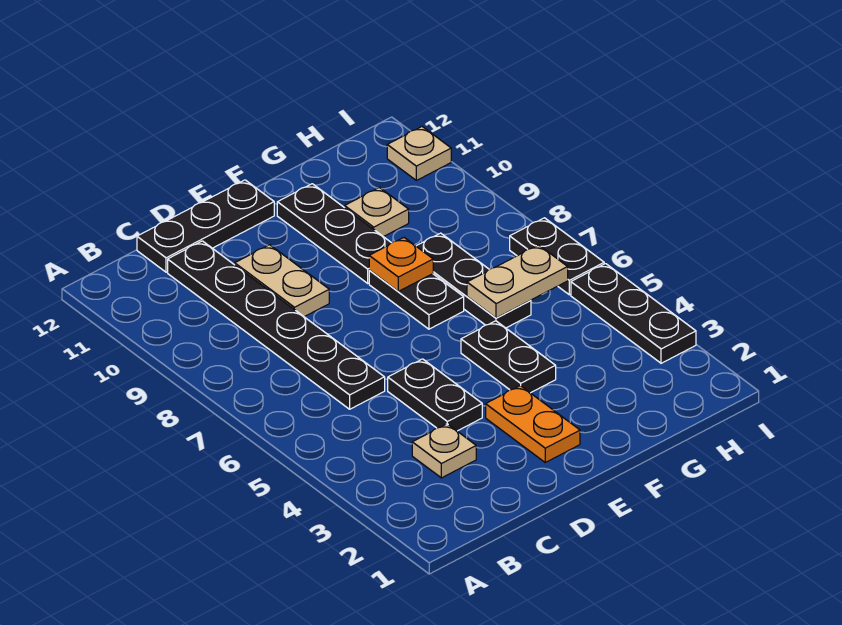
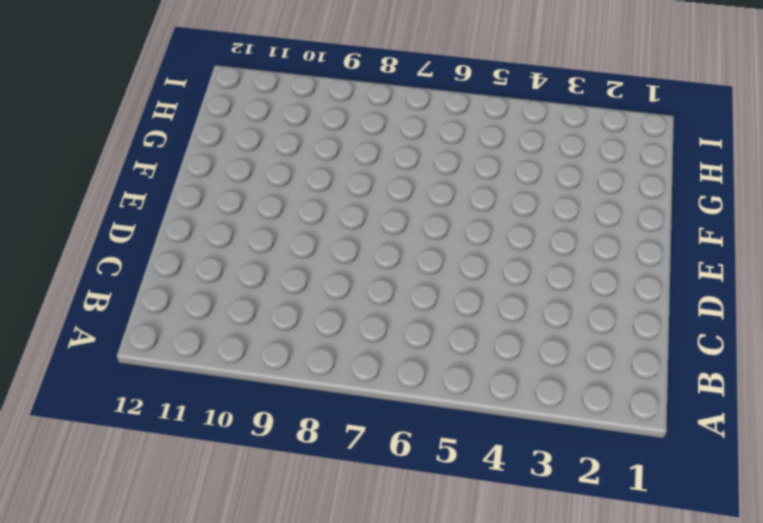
none -> tan plate C3 level 1
none -> black plate C6:C11 level 1
none -> black plate C12:E12 level 1

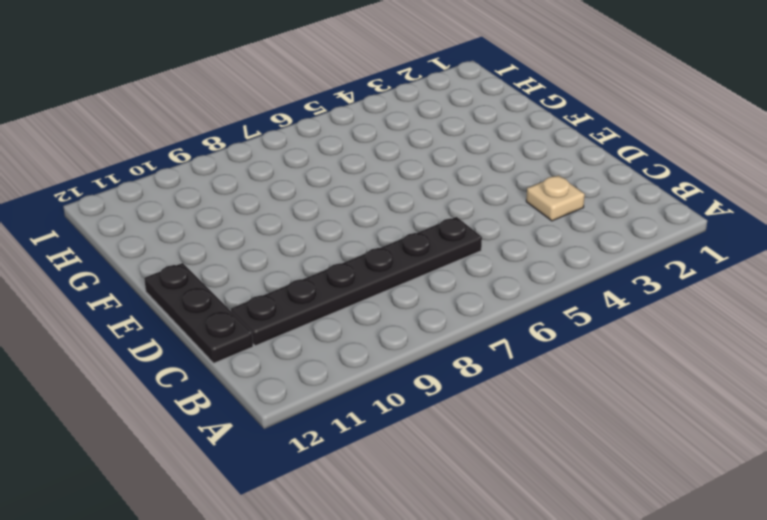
none -> black plate D4:D5 level 1
none -> tan plate D9:D10 level 1
none -> orange plate E2:E3 level 1

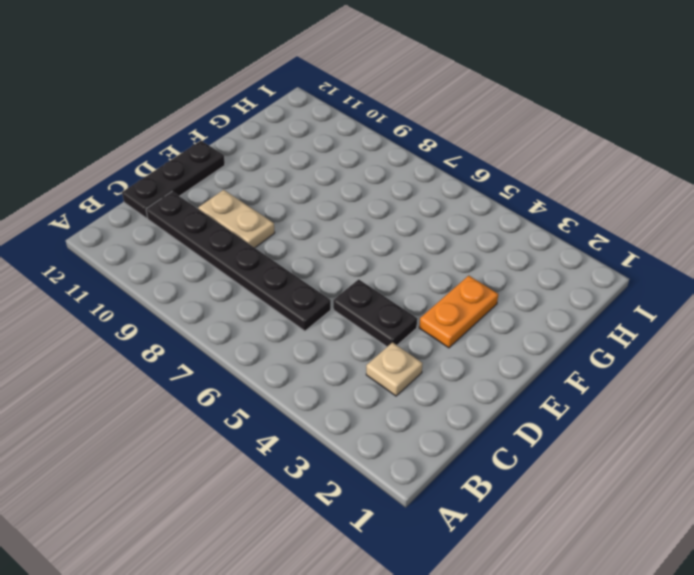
orange plate E3:F3 level 1 -> orange plate E2:E3 level 1
none -> black plate F4:F5 level 1
none -> black plate F7:F8 level 1
none -> black plate F9:F11 level 1

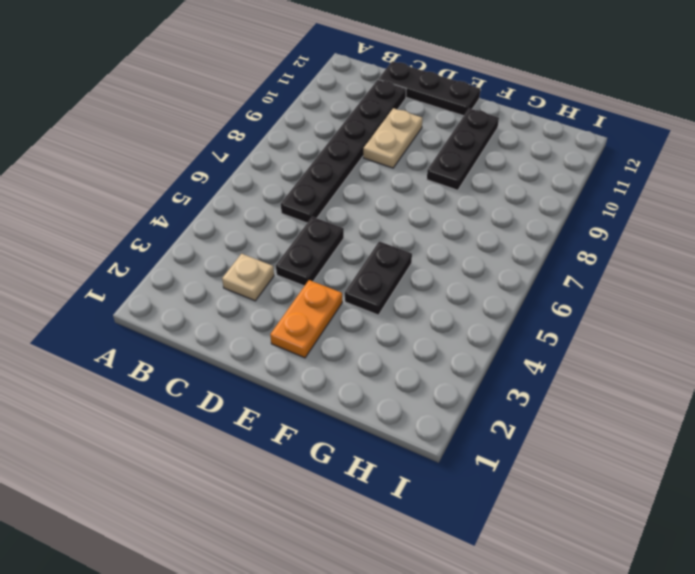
none -> black plate F7:F8 level 1
none -> black plate G6:G8 level 1
none -> tan plate G10 level 1

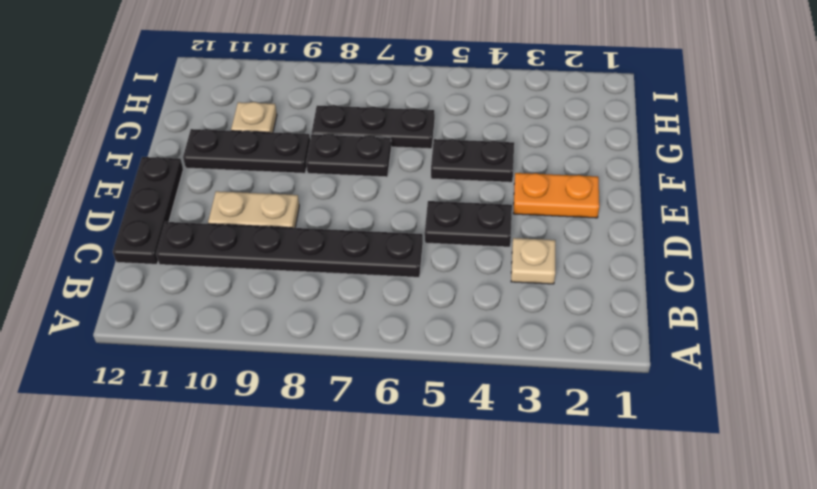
none -> black plate I3:I5 level 1
none -> black plate I6:I7 level 1
none -> tan plate I11 level 1

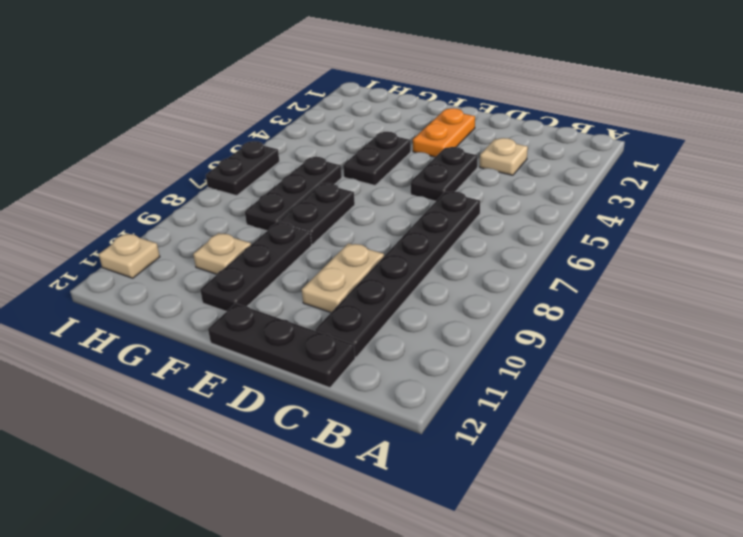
none -> black plate I3:I5 level 1
none -> orange plate F8 level 2
none -> tan plate G6:H6 level 2

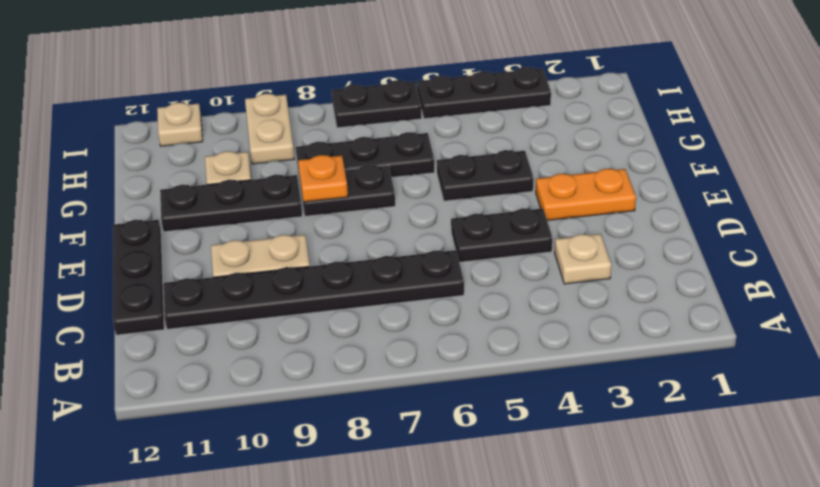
tan plate H9:I9 level 1 -> tan plate G6:H6 level 2

